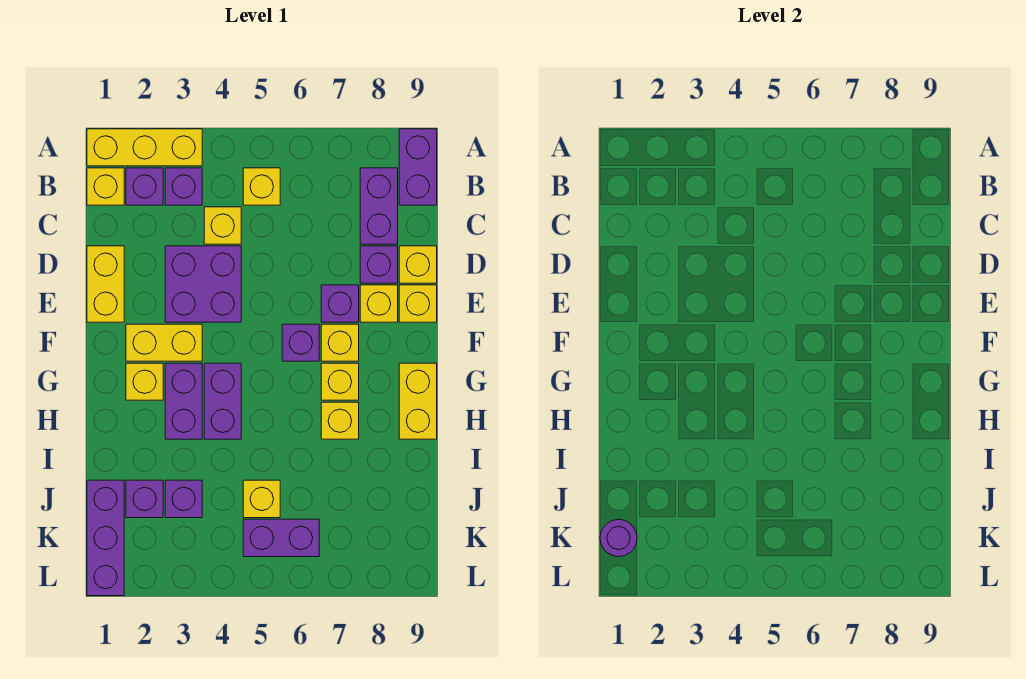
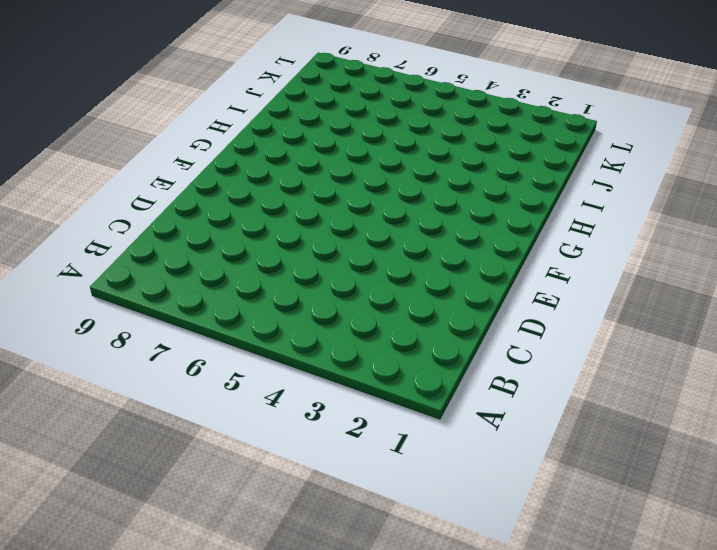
none -> yellow brick A1:A3 level 1
none -> purple brick A9:B9 level 1
none -> yellow brick B1 level 1
none -> purple brick B2 level 1

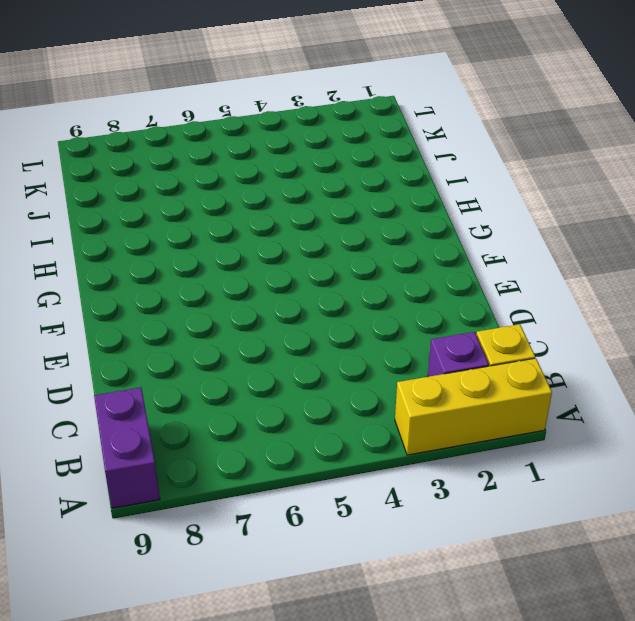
none -> purple brick B3 level 1
none -> yellow brick B5 level 1
none -> purple brick B8:C8 level 1
none -> yellow brick C4 level 1

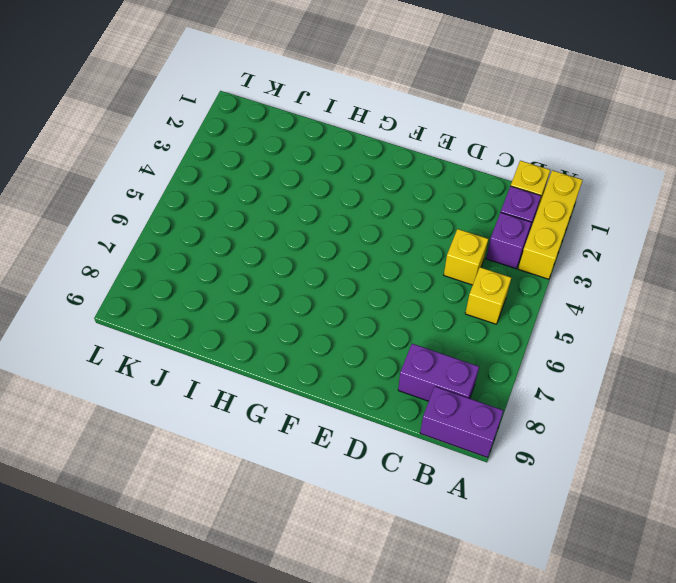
none -> yellow brick D1:E1 level 1
none -> purple brick D3:E4 level 1
none -> purple brick D8 level 1
none -> yellow brick D9 level 1

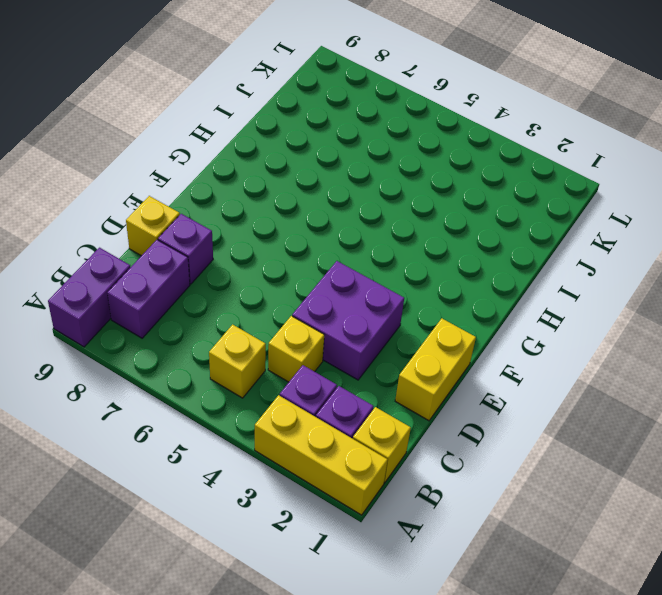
none -> purple brick E7 level 1
none -> yellow brick E8 level 1
none -> yellow brick E9 level 1
none -> yellow brick F2:F3 level 1

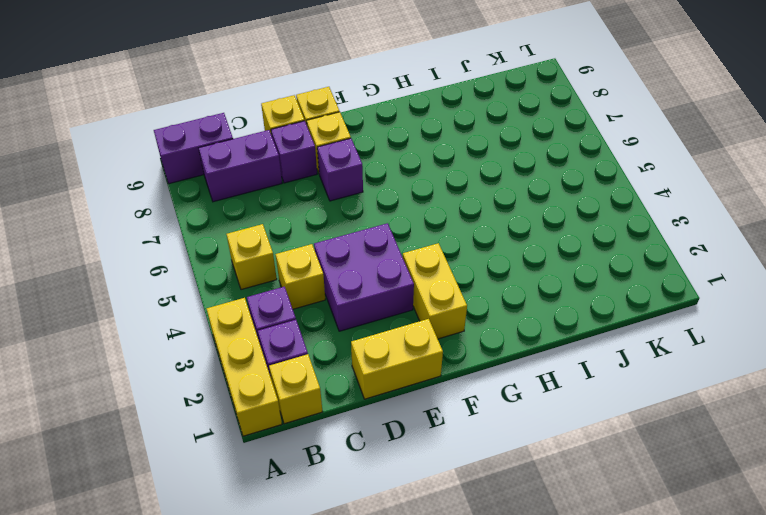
none -> purple brick F6 level 1
none -> yellow brick F7 level 1
none -> yellow brick G2 level 1
none -> purple brick G3:H3 level 1

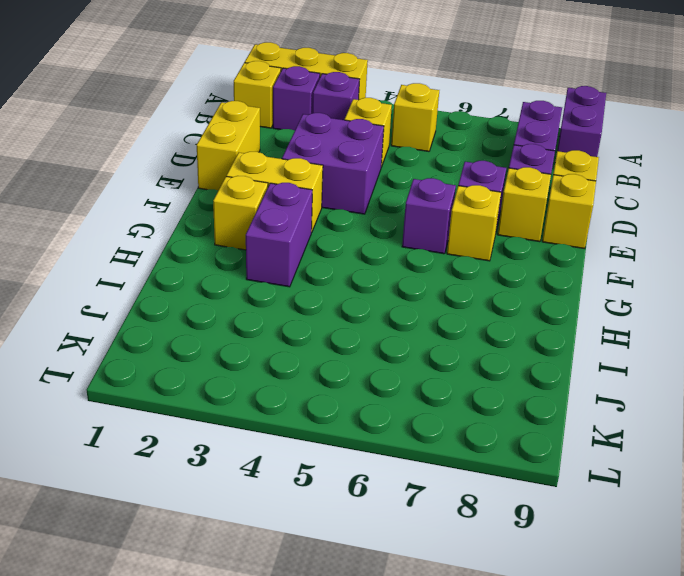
none -> purple brick G4:H4 level 1
none -> yellow brick G7 level 1
none -> yellow brick G9:H9 level 1
none -> yellow brick H7 level 1

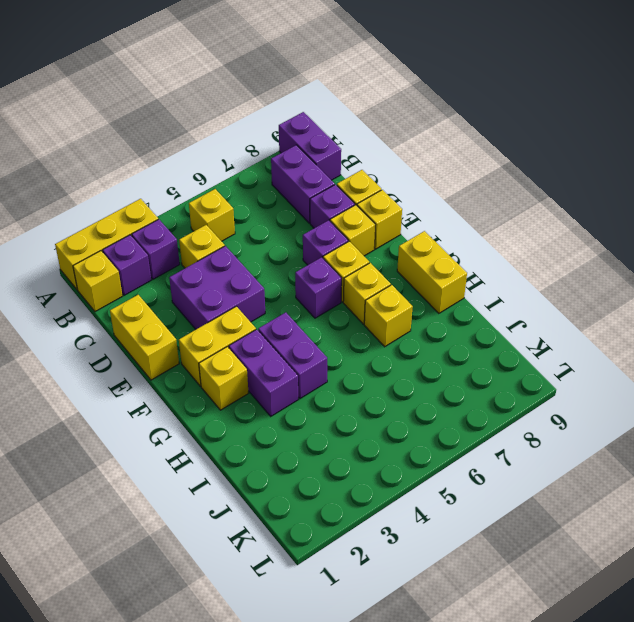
none -> purple brick J1:L1 level 1
none -> purple brick J2 level 1
none -> purple brick J3 level 1
none -> yellow brick J5 level 1

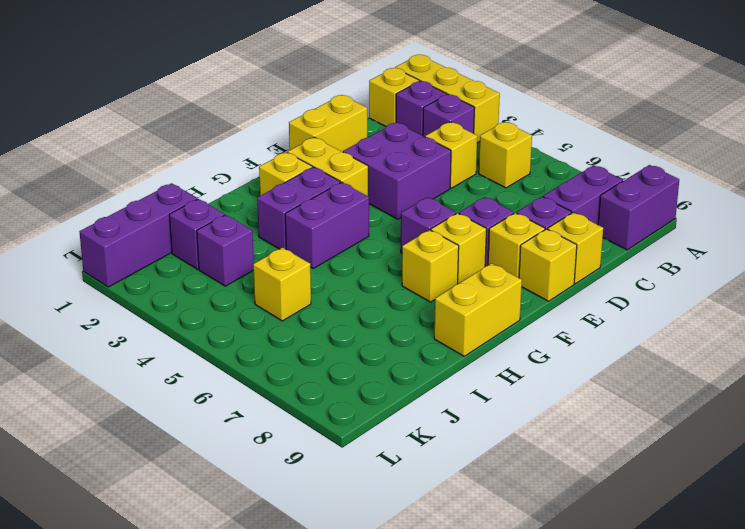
none -> yellow brick H7 level 1
none -> purple brick K5:K6 level 1
none -> purple round brick K1 level 2

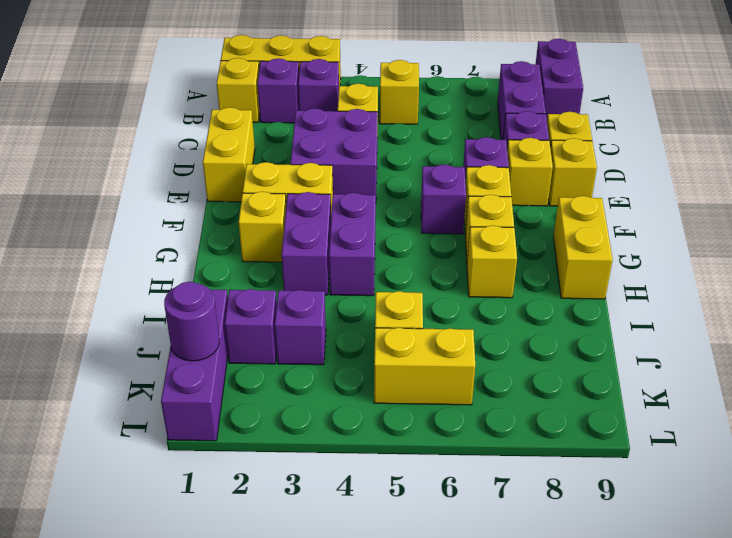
yellow brick K5:K6 level 1 -> purple brick K5:K6 level 1

